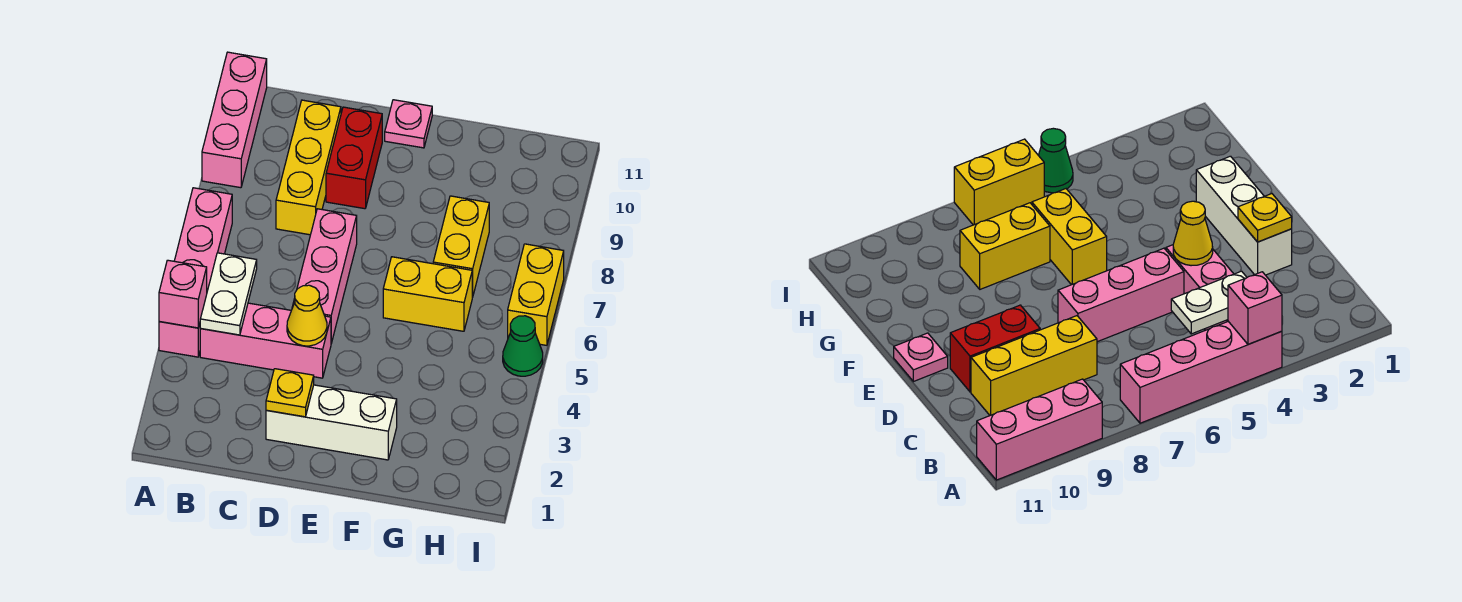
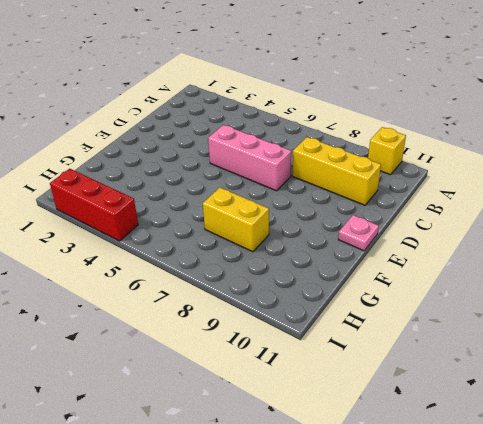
yellow brick A10 level 1 -> pink brick A9:A11 level 1
red brick I2:I4 level 1 -> none
none -> pink brick A4:A7 level 1
none -> pink brick B4:D4 level 1
none -> white brick D2:F2 level 1

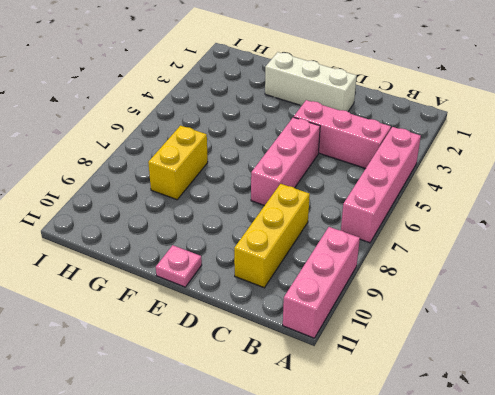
none -> red brick D9:D10 level 1
none -> yellow brick F6:G6 level 1
none -> green cone I5 level 1

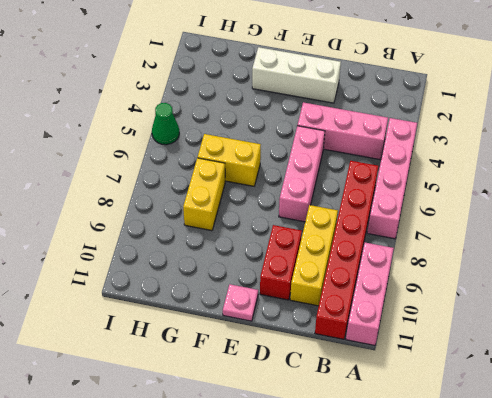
red brick B6:B11 level 1 -> none
none -> yellow brick I6:I7 level 1
none -> pink brick A4 level 2
none -> white plate B4:B5 level 2

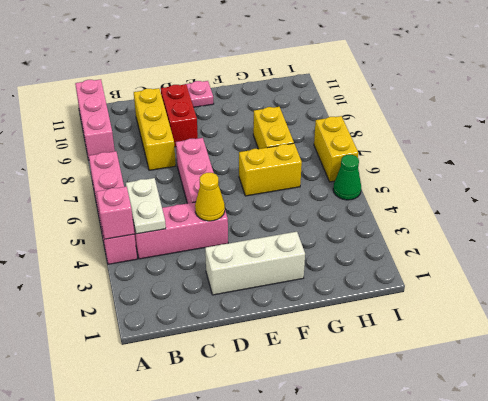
none -> yellow plate D2 level 2

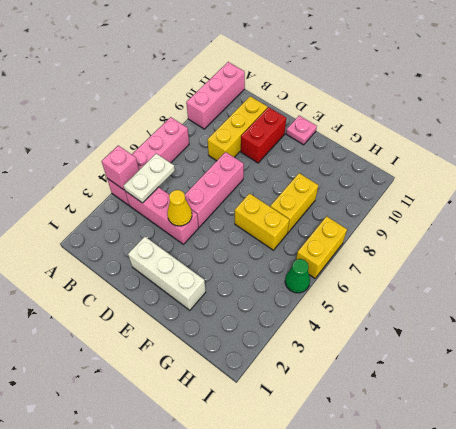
none -> yellow plate D2 level 2

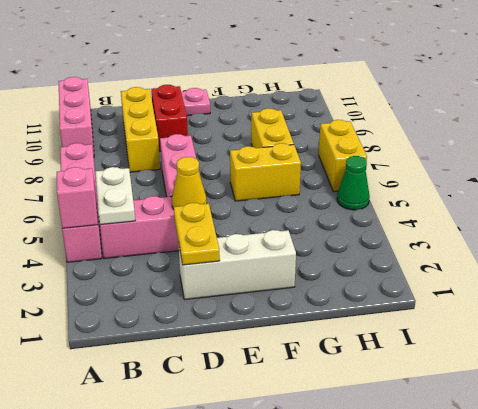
yellow plate D2:D3 level 2 -> yellow plate D2 level 2

